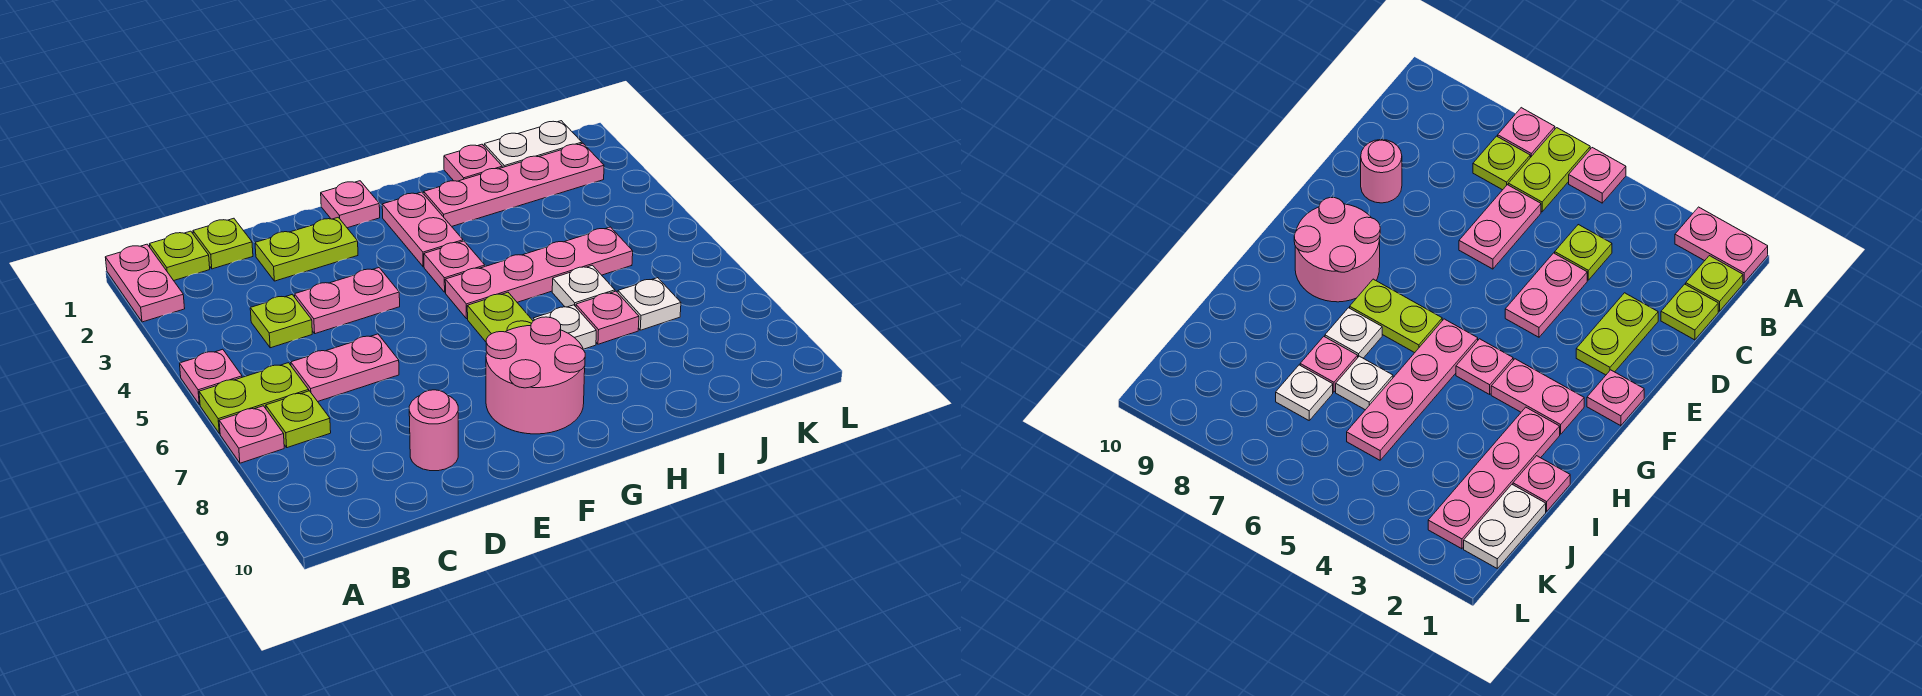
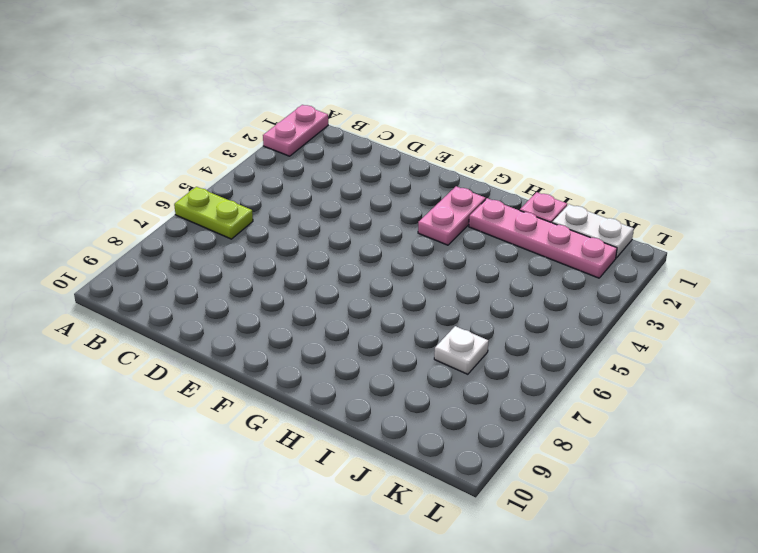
none -> pink plate A5 level 1
none -> pink plate A7 level 1
none -> lime plate B1 level 1

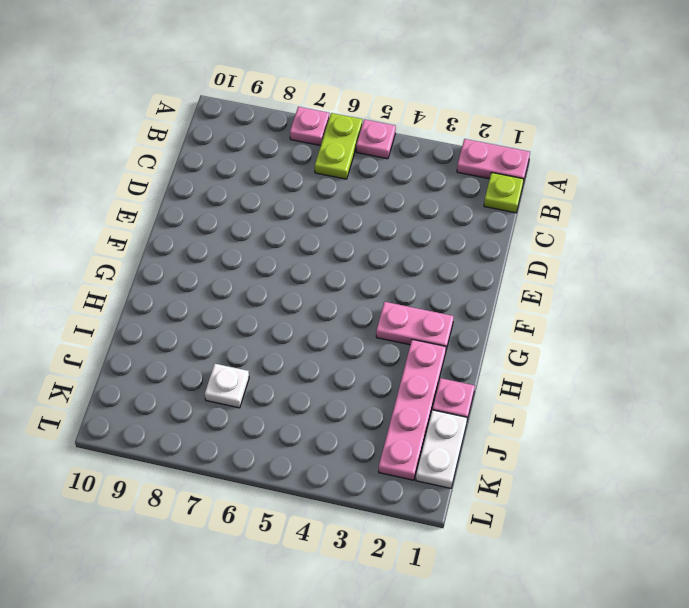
none -> lime plate B7 level 1
none -> lime plate C1 level 1
none -> lime plate C4 level 1

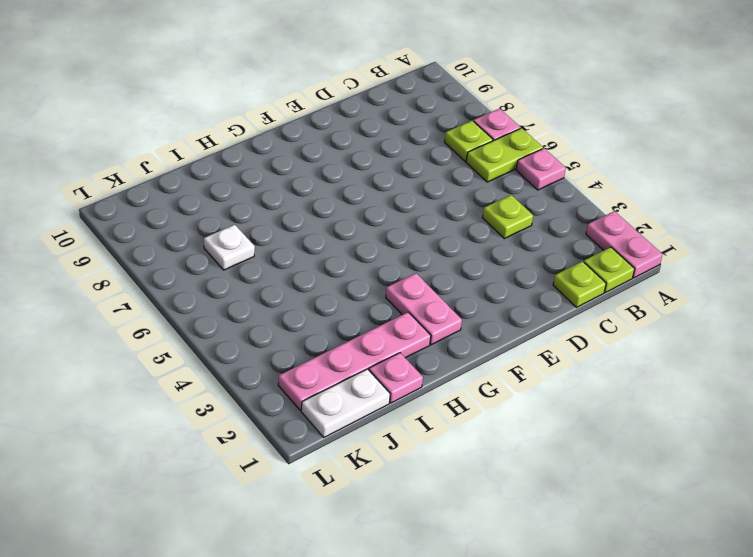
none -> pink plate C6:D6 level 1
none -> lime plate D2:E2 level 1
none -> pink plate D4:E4 level 1

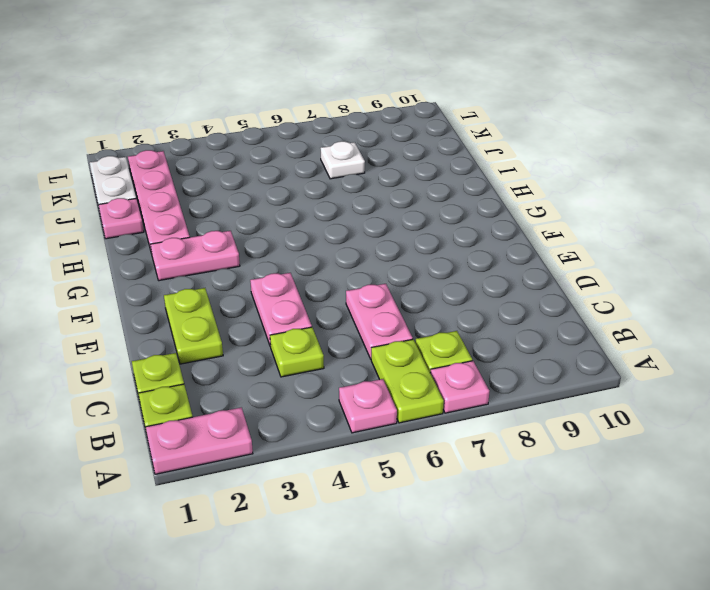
none -> pink round brick D9 level 1
none -> pink plate F1 level 1
none -> pink round brick F8:G9 level 1

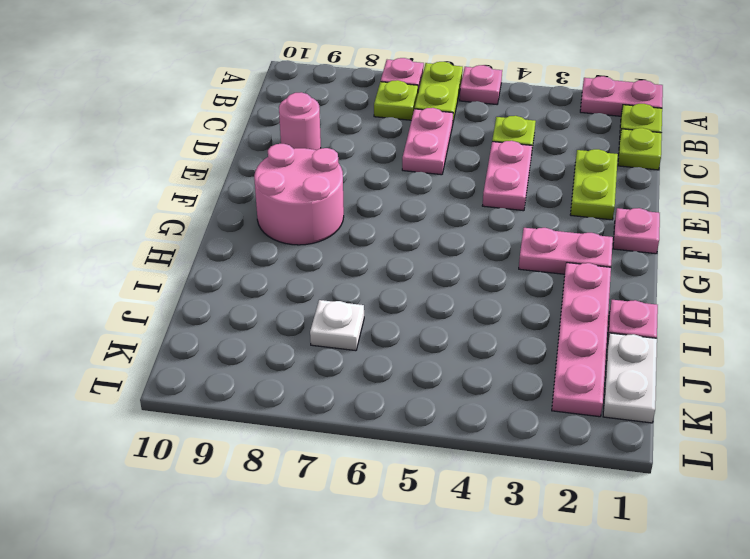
none -> pink plate G4 level 1
none -> pink plate G5:J5 level 1
none -> lime plate G6:G7 level 1

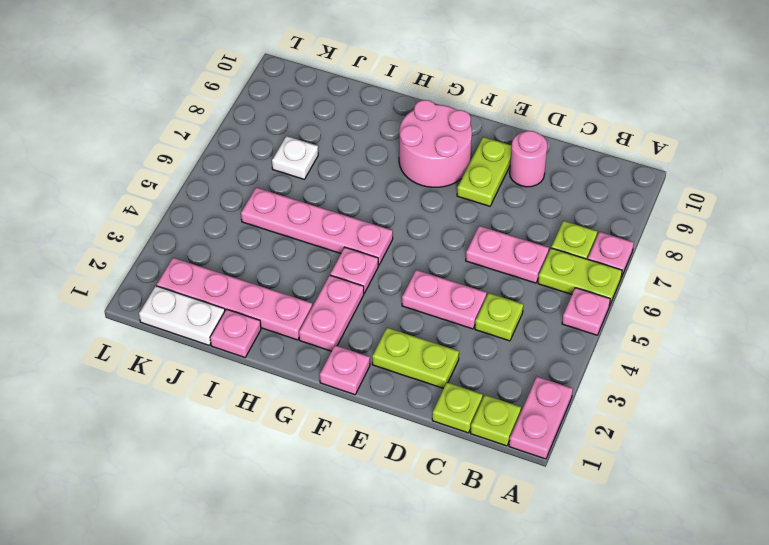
lime plate E8:E9 level 1 -> lime plate G6:G7 level 1
none -> white plate H7 level 1
none -> white plate I6 level 1
none -> pink plate I7 level 1

